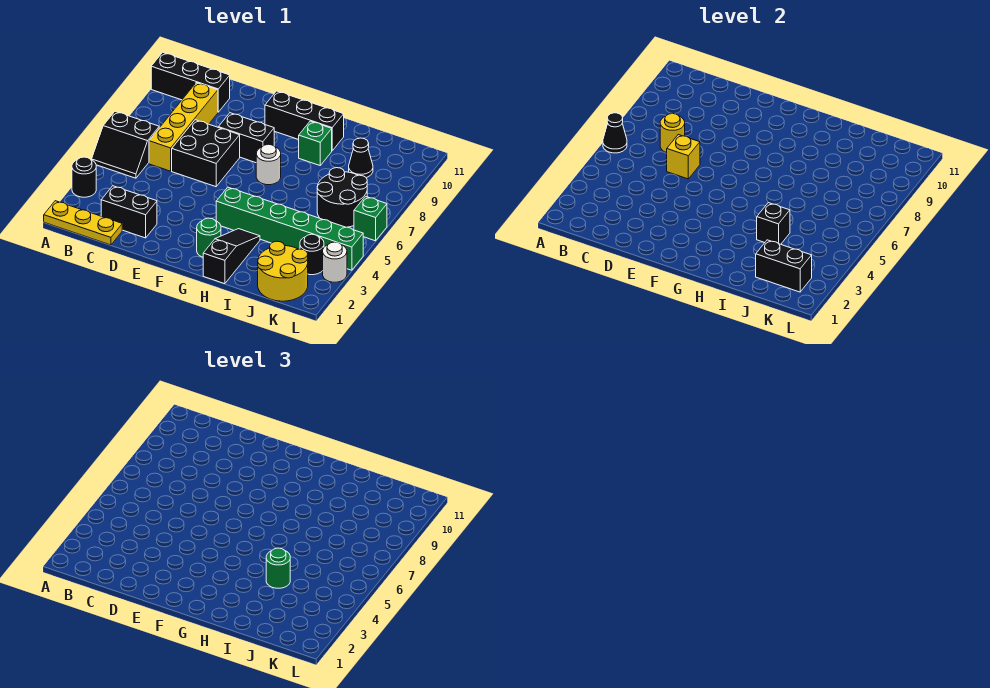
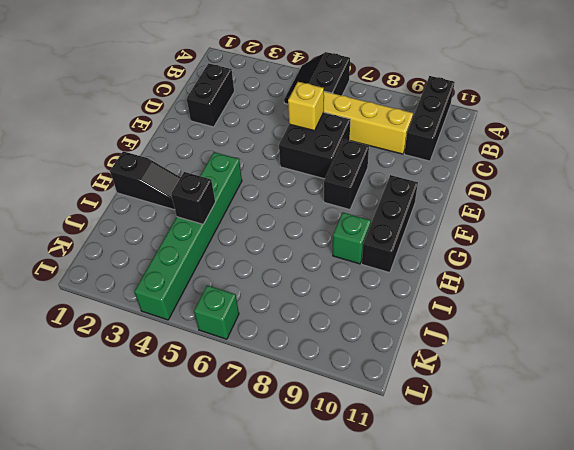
none -> yellow plate A1:C1 level 1
none -> black round brick A3 level 1
none -> green round brick G2 level 1

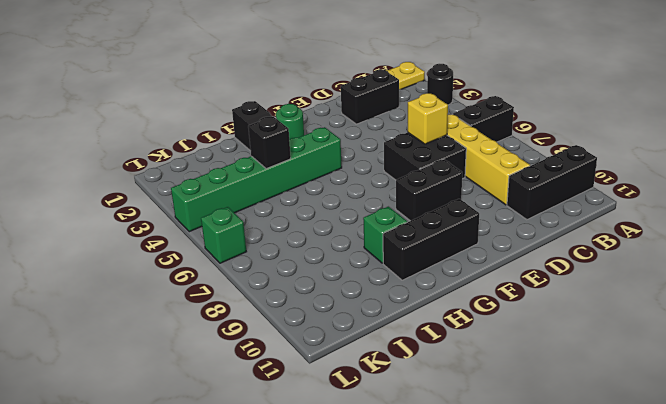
none -> white round brick G7 level 1
none -> yellow round brick J1:K2 level 1
none -> black round brick J6:K7 level 1

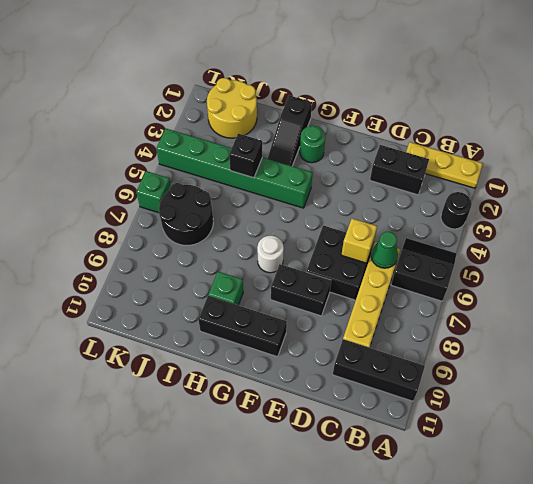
green cone C6 level 2 -> none
none -> black cone J9 level 1
none -> black round brick K3 level 1
none -> white round brick L3 level 1

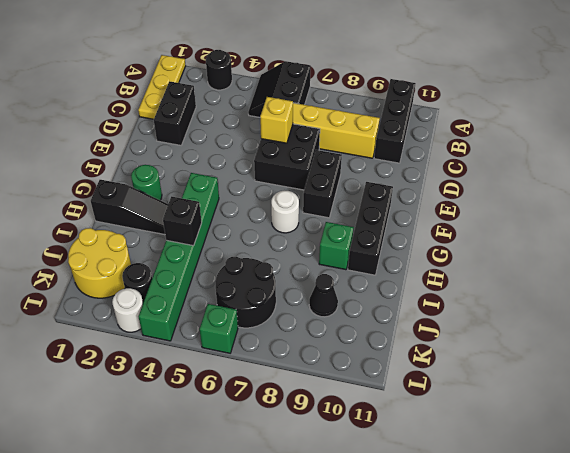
none -> black cone A6 level 2
none -> yellow round brick C7 level 2
none -> black brick J2:K2 level 2

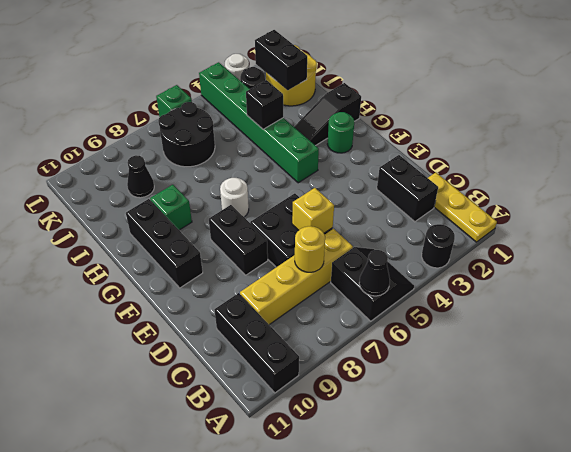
none -> green round brick I4 level 3

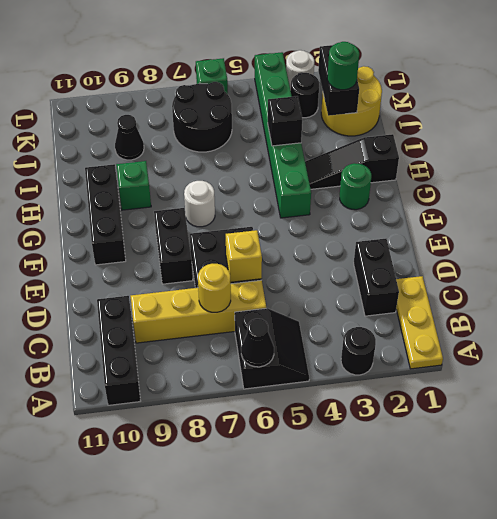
green round brick J2 level 3 -> green round brick I4 level 3

